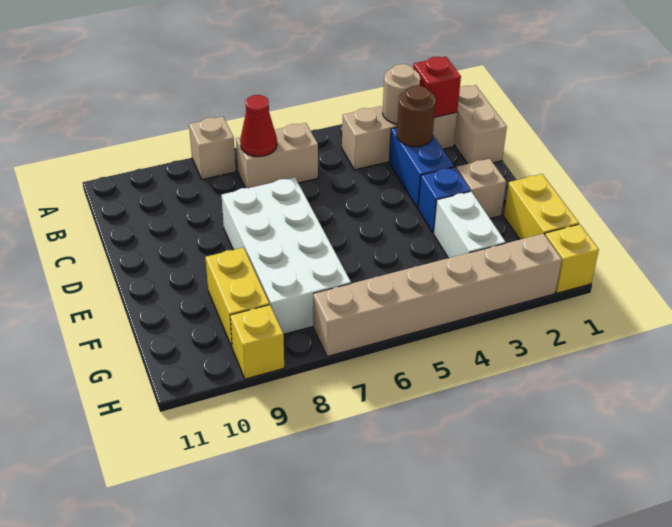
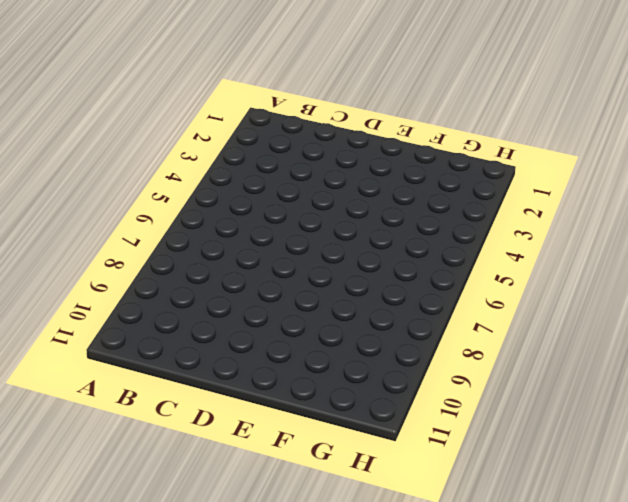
none -> tan brick A8 level 1
none -> tan brick B1:C1 level 1
none -> tan brick B2:B4 level 1

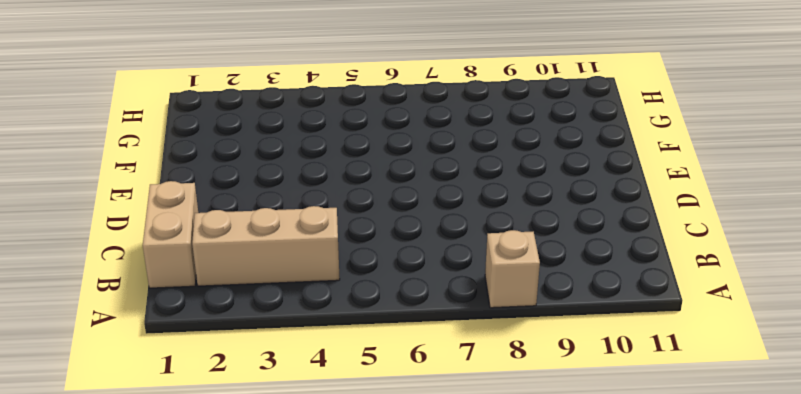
none -> tan brick B6:B7 level 1
none -> blue brick C3:D3 level 1
none -> white brick D7:G8 level 1

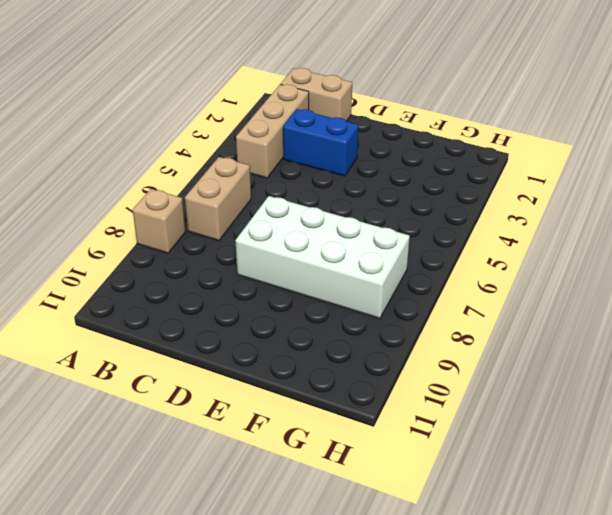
none -> tan brick E2 level 1
none -> blue brick E3 level 1
none -> yellow brick F1:G1 level 1

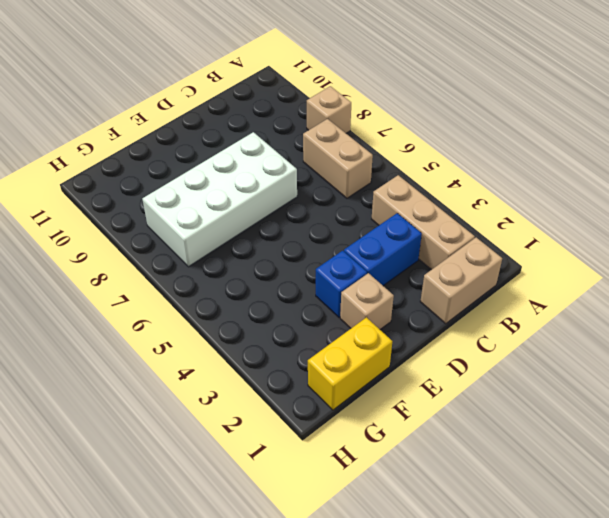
none -> white brick F3:G3 level 1
none -> yellow brick F9:G9 level 1
none -> yellow brick H1 level 1

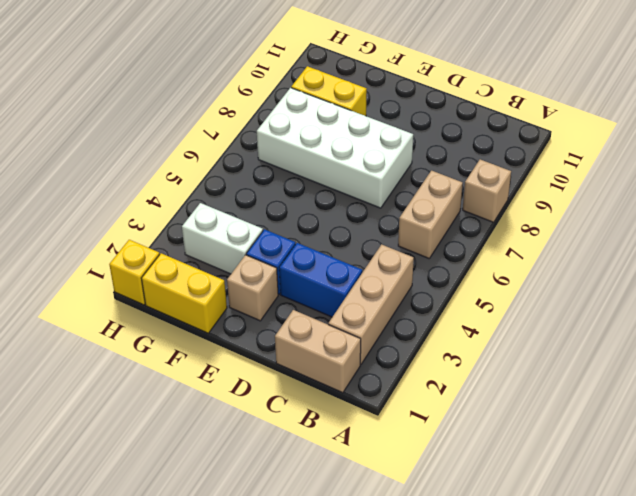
none -> tan brick H2:H7 level 1
none -> yellow brick H9 level 1
none -> red brick B2 level 2

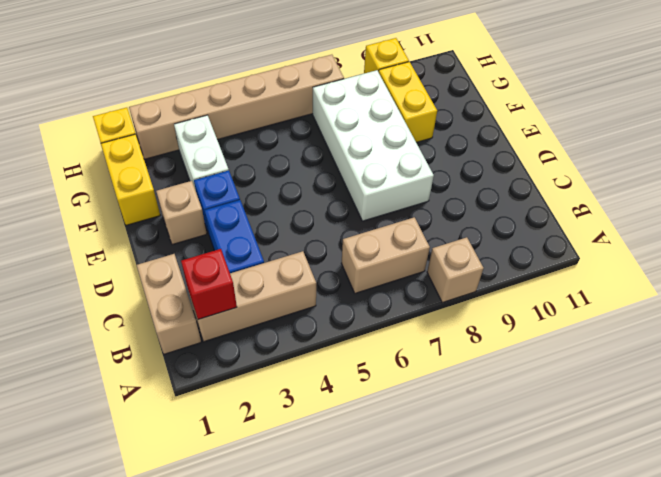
none -> tan round brick B3 level 2
none -> red cone B7 level 2
none -> brown round brick C3 level 2

